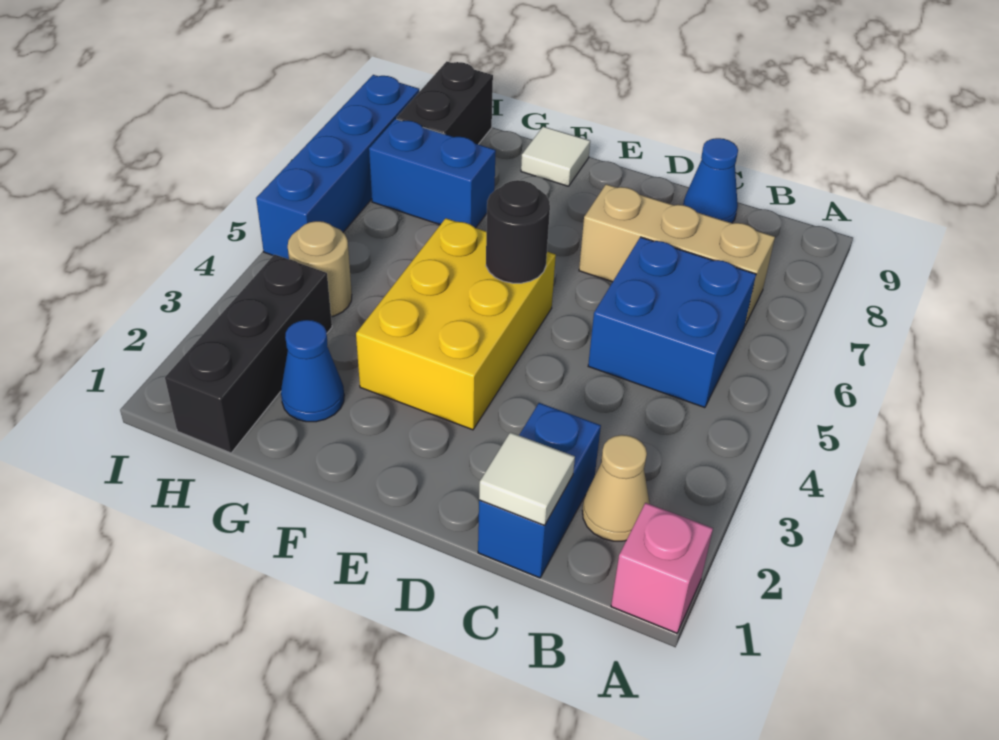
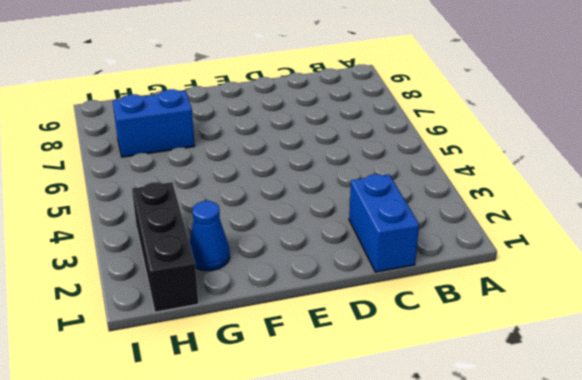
none -> pink brick A1 level 1
none -> tan cone B2 level 1
none -> blue brick B5:C6 level 1

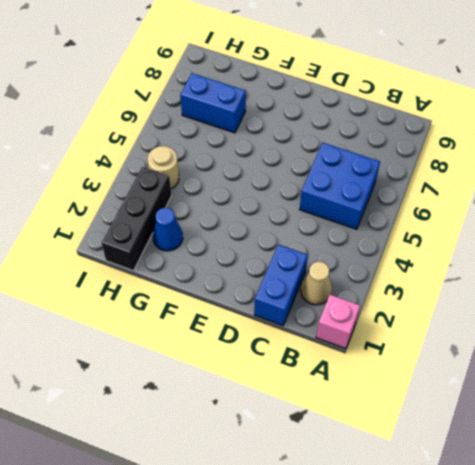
none -> tan brick B7:D7 level 1
none -> blue cone C9 level 1
none -> yellow brick E3:F5 level 1

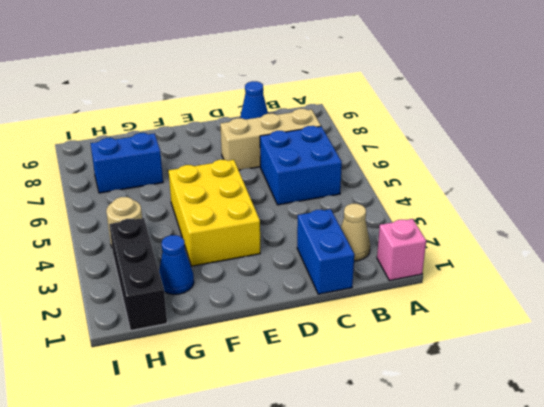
none -> white tile F9 level 1
none -> black brick H8:H9 level 1
none -> blue brick I5:I8 level 1

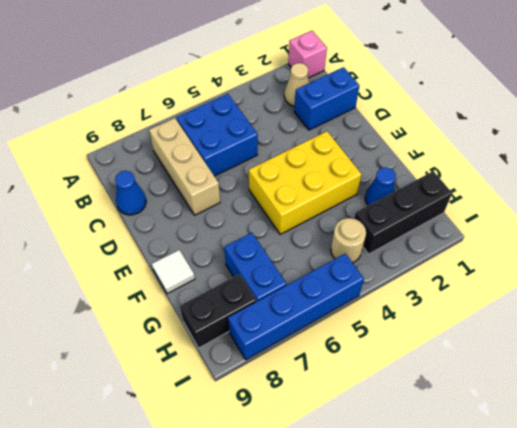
none -> white tile C1 level 2
none -> black round brick E5 level 2

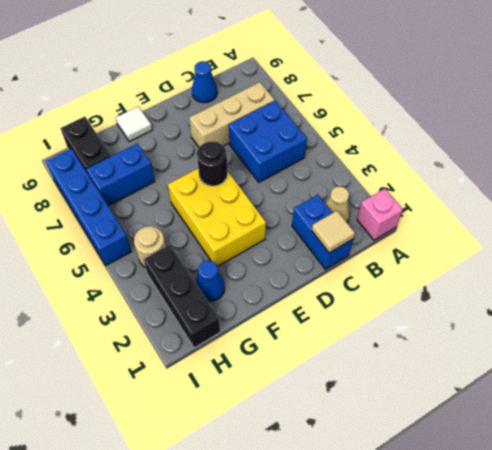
tan tile C1 level 2 -> white tile C1 level 2

